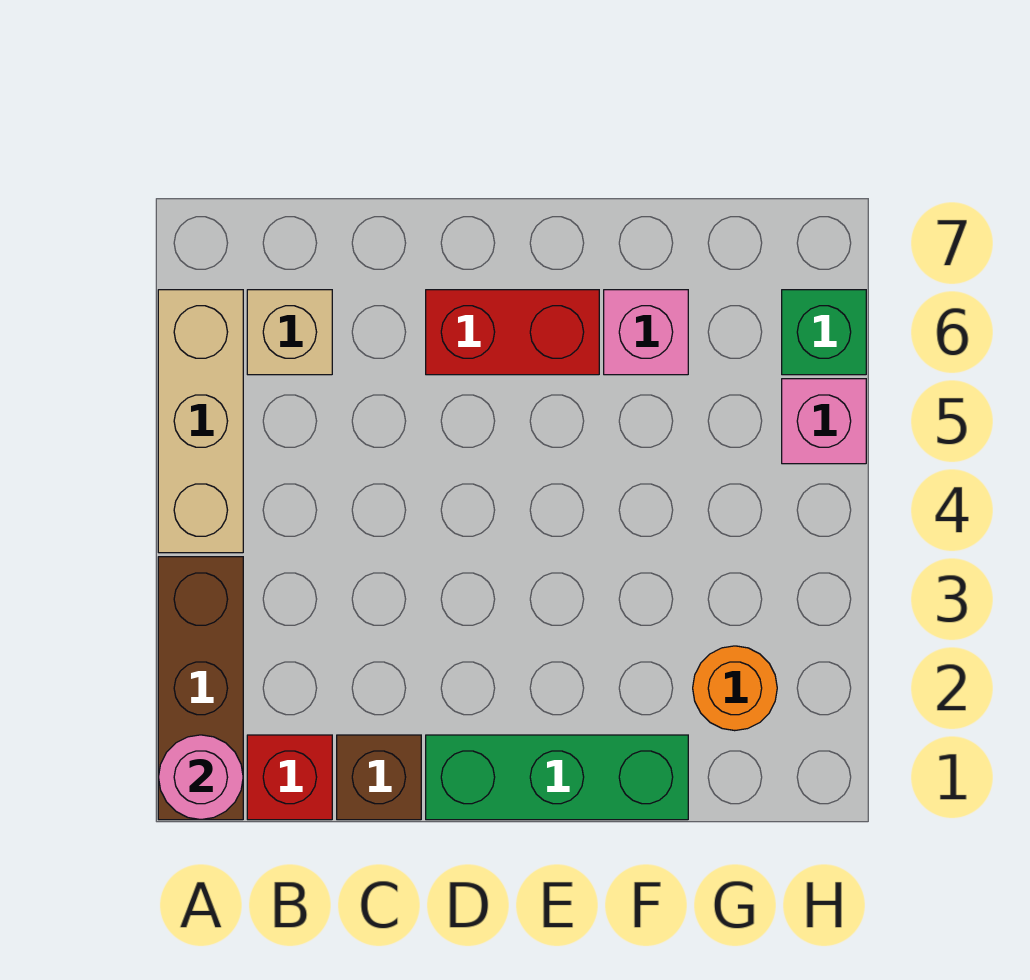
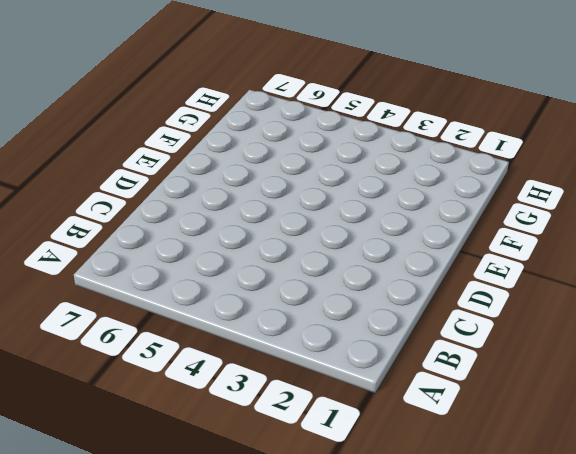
none -> brown brick A1:A3 level 1
none -> tan brick A4:A6 level 1
none -> red brick B1 level 1

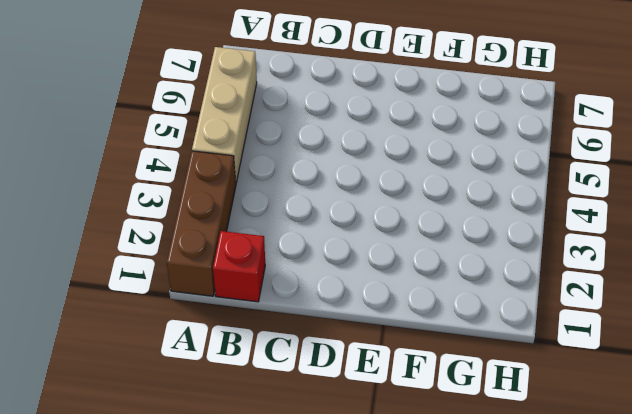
none -> tan brick B6 level 1
none -> brown brick C1 level 1
none -> green brick D1:F1 level 1

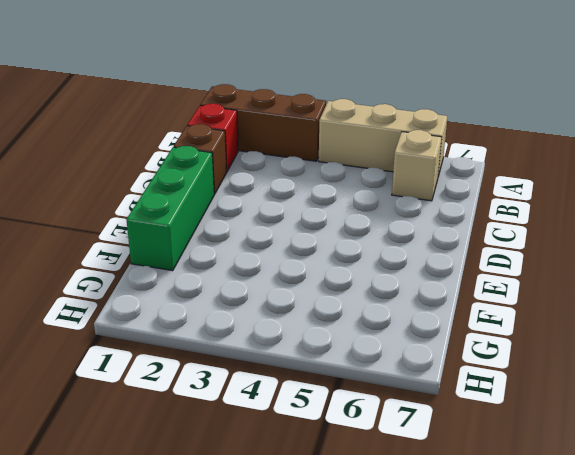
none -> red brick D6:E6 level 1
none -> pink brick F6 level 1
none -> orange round brick G2 level 1

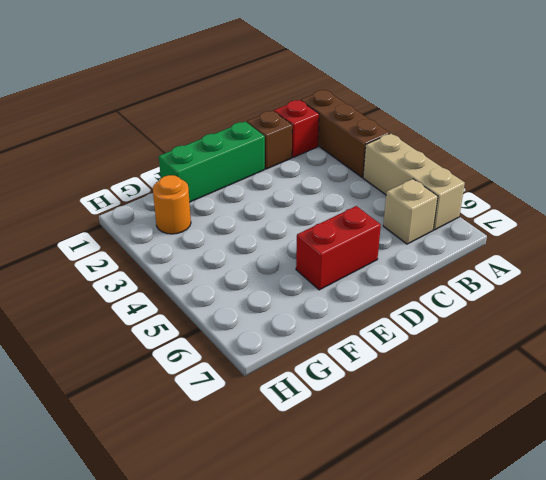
none -> pink brick F6 level 1
none -> pink brick H5 level 1
none -> green brick H6 level 1

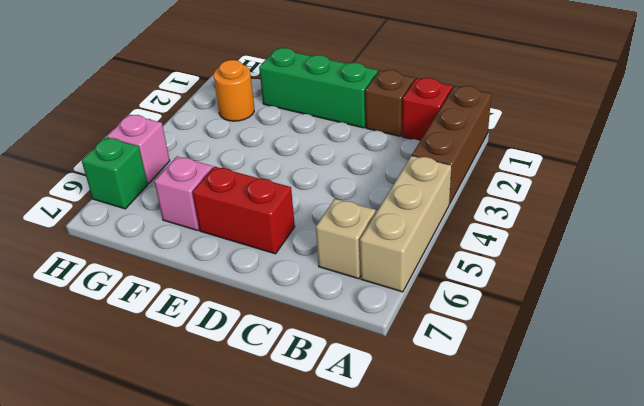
none -> pink round brick A1 level 2

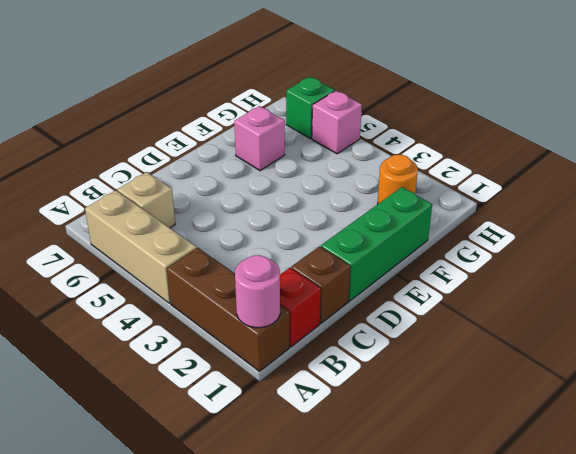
none -> red brick D6:E6 level 1

